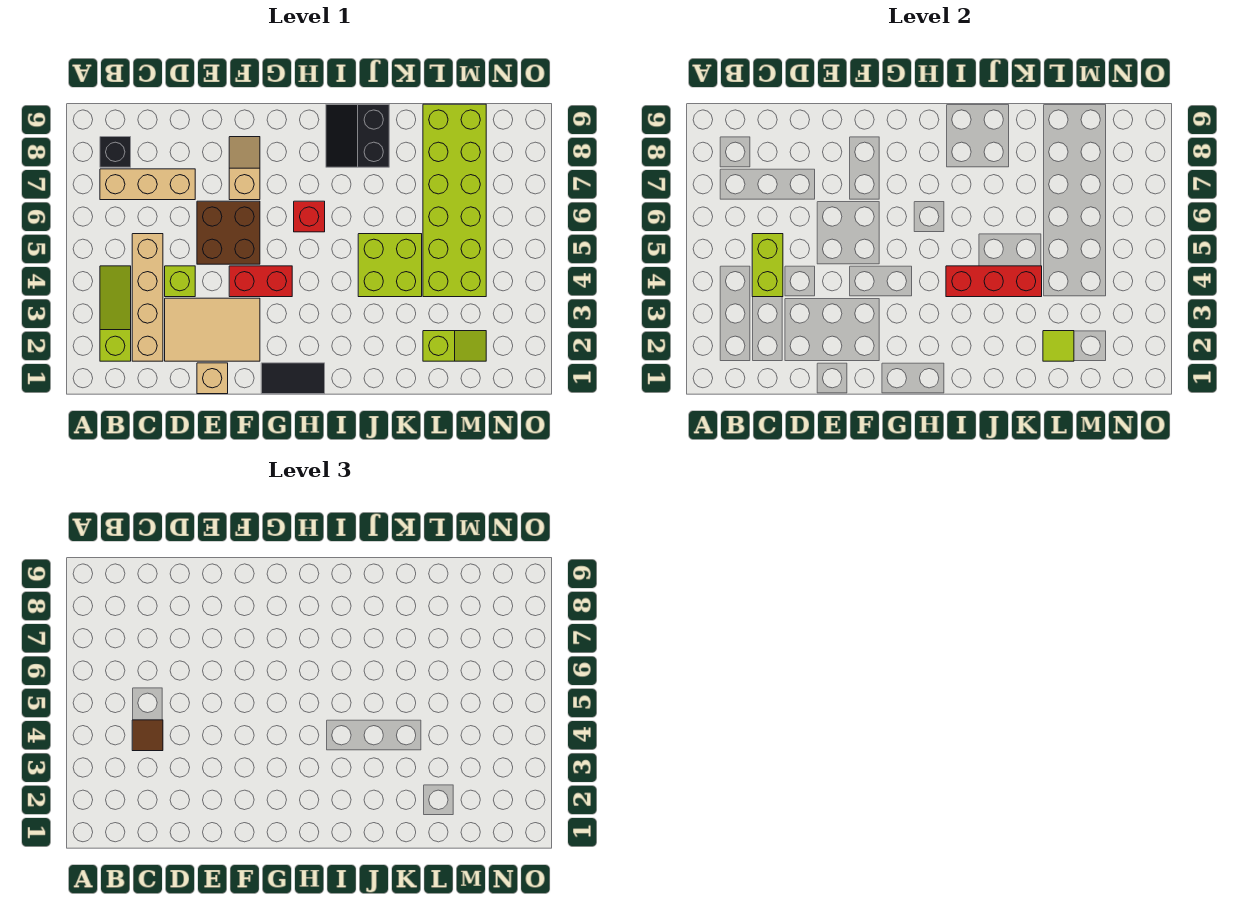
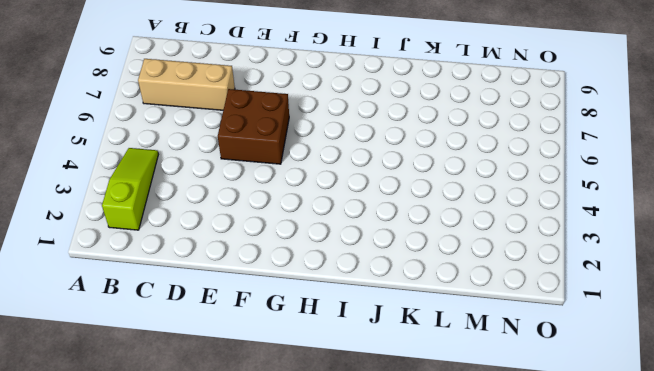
none -> black brick B8 level 1
none -> tan brick C2:C5 level 1
none -> tan tile D2:F3 level 1

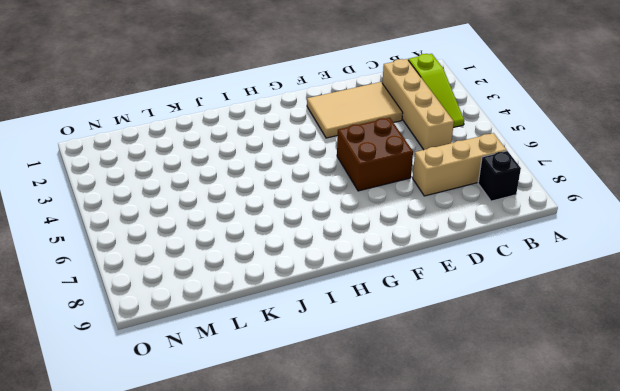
none -> lime brick D4 level 1
none -> tan brick E1 level 1
none -> red brick F4:G4 level 1

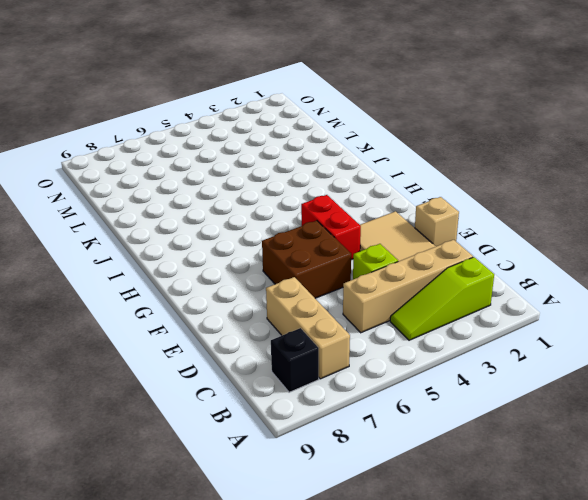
none -> tan slope F7:F8 level 1 top 7
none -> black tile G1:H1 level 1
none -> red brick H6 level 1

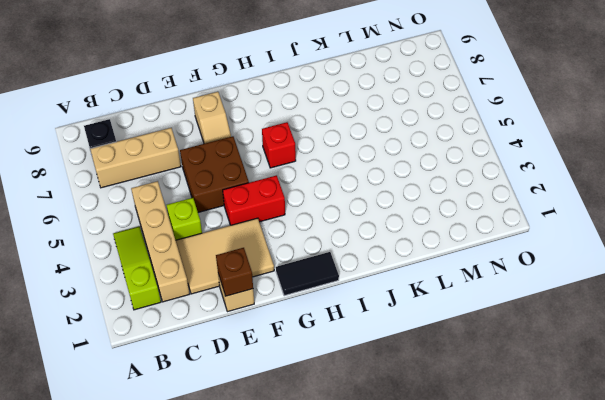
brown brick E1 level 2 -> none
tan slope F7:F8 level 1 top 8 -> tan slope F7:F8 level 1 top 7
none -> black slope I8:J9 level 1 top J
none -> lime brick J4:K5 level 1
none -> lime slope L2:M2 level 1 top L

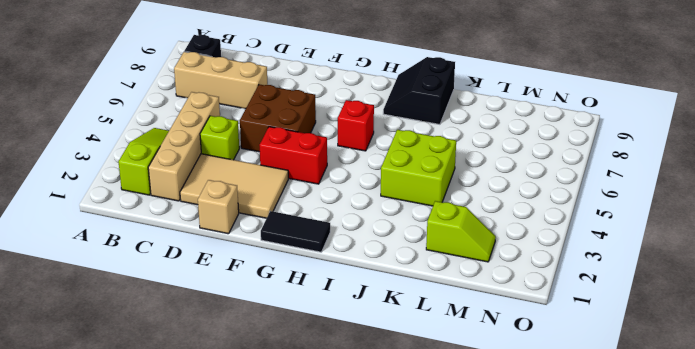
none -> tan slope F7:F8 level 1 top 7
none -> lime brick L4:M9 level 1
none -> lime brick C4:C5 level 2

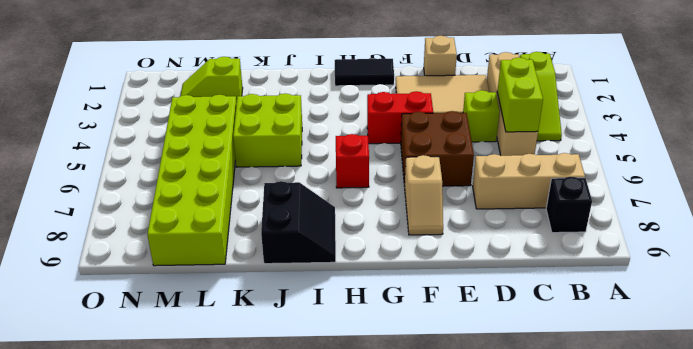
none -> red brick I4:K4 level 2
none -> lime tile L2 level 2
none -> brown tile C4 level 3

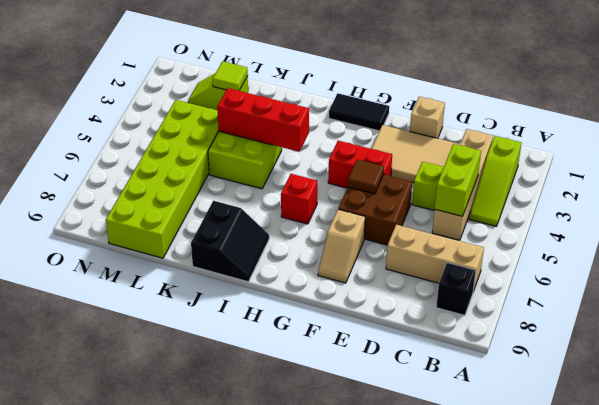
brown tile F5 level 2 -> brown tile C4 level 3

